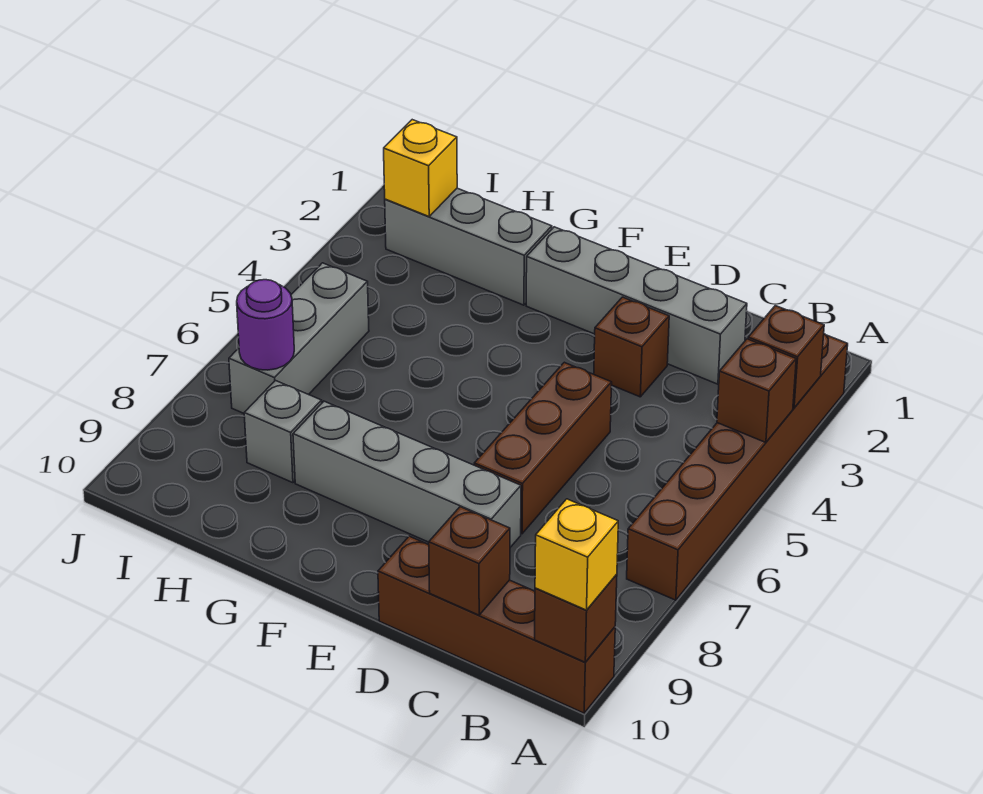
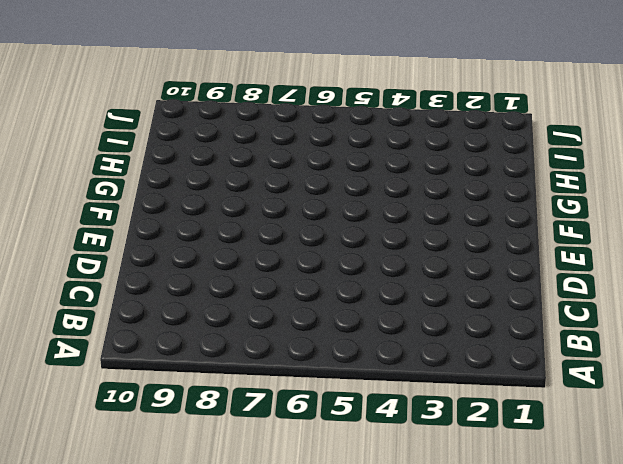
none -> brown brick A2:A7 level 1
none -> brown brick A10:D10 level 1
none -> grey brick C2:F2 level 1

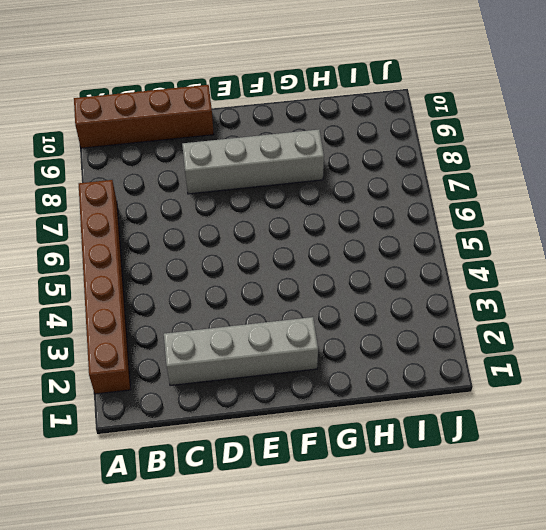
none -> brown brick D3 level 1
none -> brown brick D5:D7 level 1
none -> grey brick G2:I2 level 1

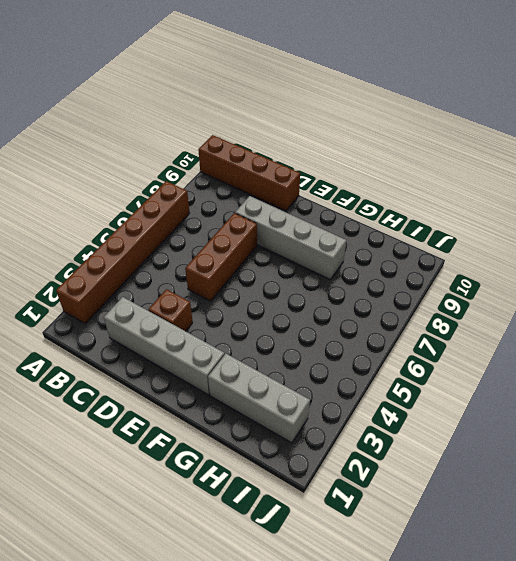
none -> grey brick H8 level 1
none -> grey brick I5:I7 level 1
none -> brown brick A3 level 2

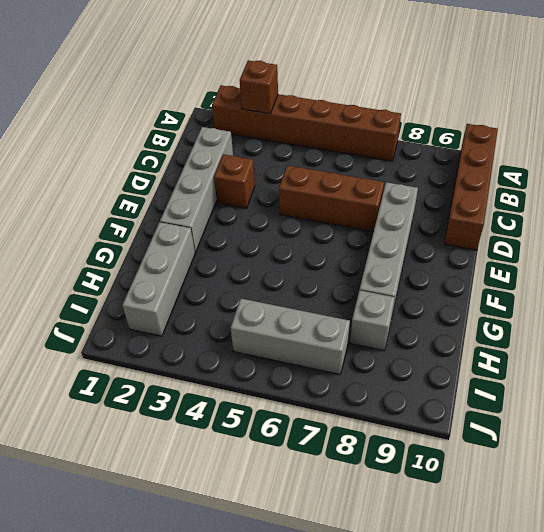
none -> brown brick A4 level 2
none -> brown brick A10 level 2
none -> brown brick C10 level 2

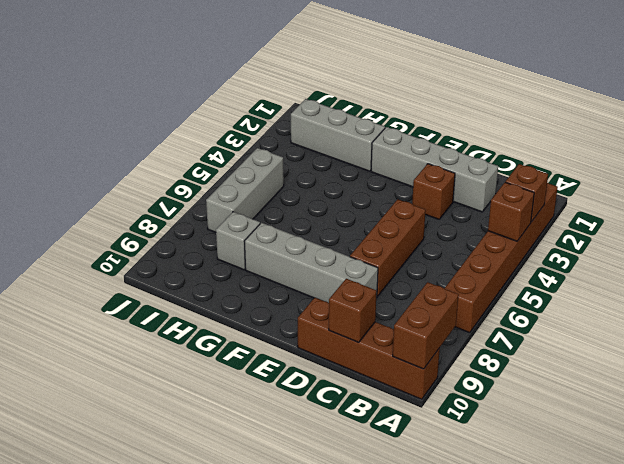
brown brick A9:A10 level 2 -> brown brick A10 level 2
none -> yellow brick I2 level 2
none -> purple round brick I7 level 2
none -> yellow brick A10 level 3

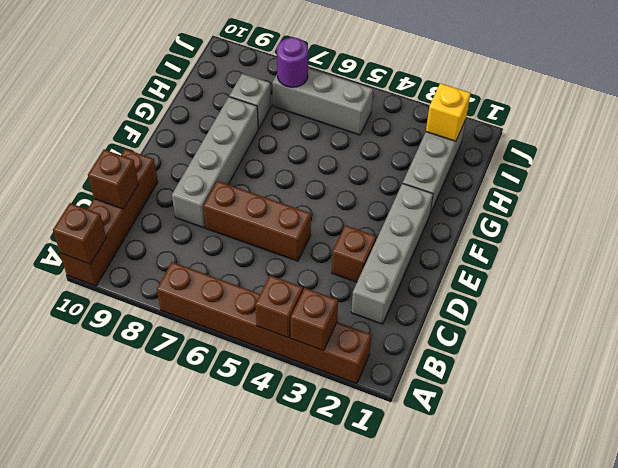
none -> yellow brick A10 level 3

